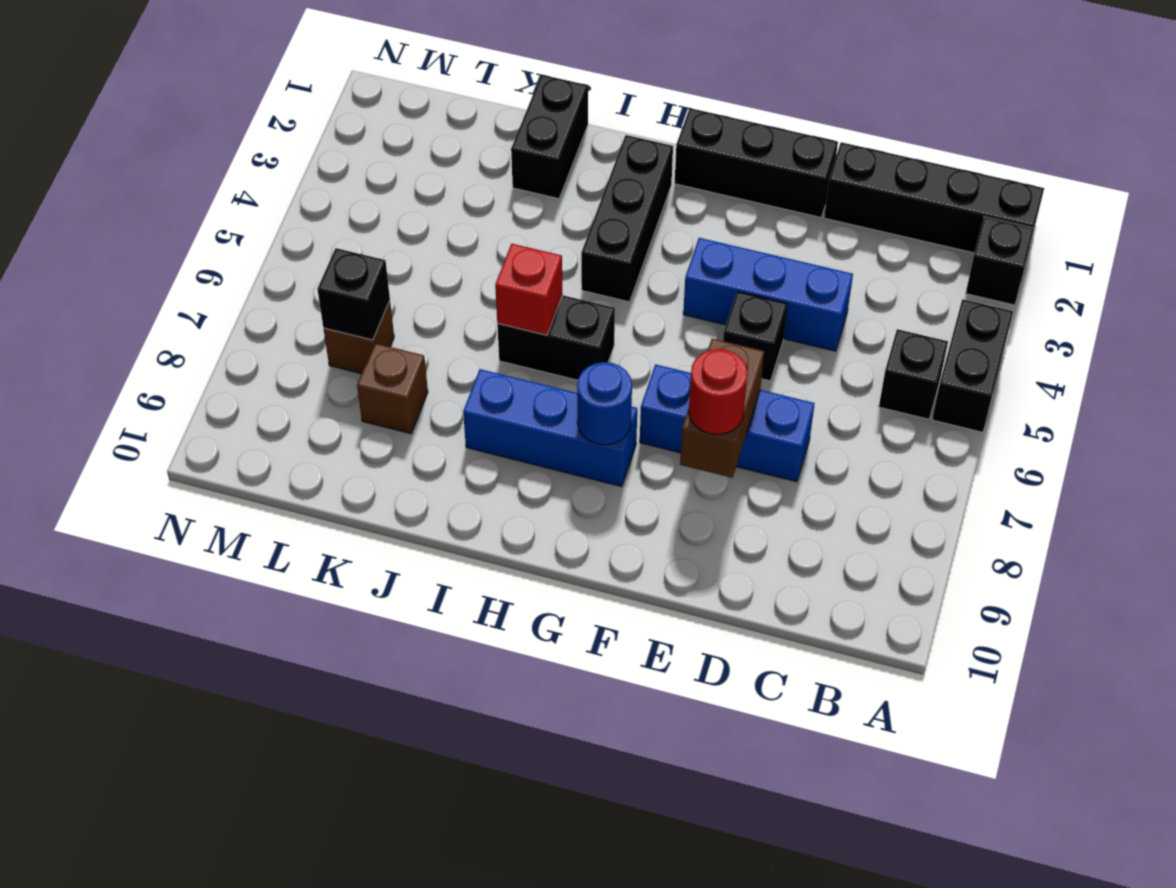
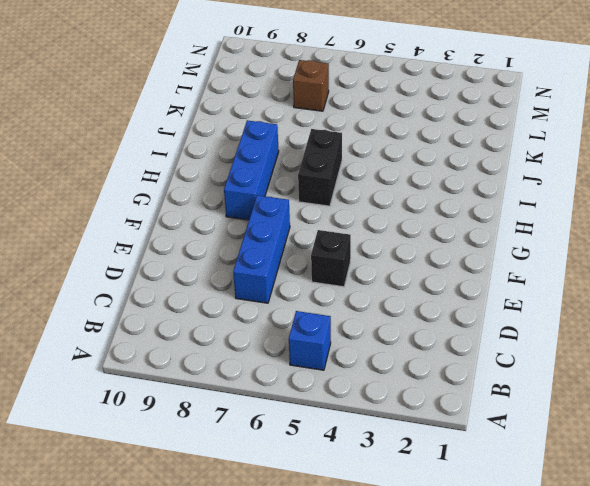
blue brick B5 level 1 -> black brick B5 level 1
none -> black brick A1:D1 level 1
none -> black brick A2 level 1
none -> black brick A4:A5 level 1

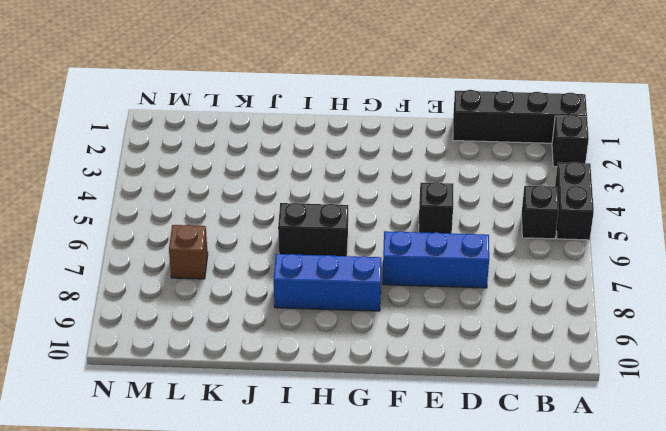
none -> blue brick D4:F4 level 1
none -> black brick E1:G1 level 1
none -> black brick H2:H4 level 1

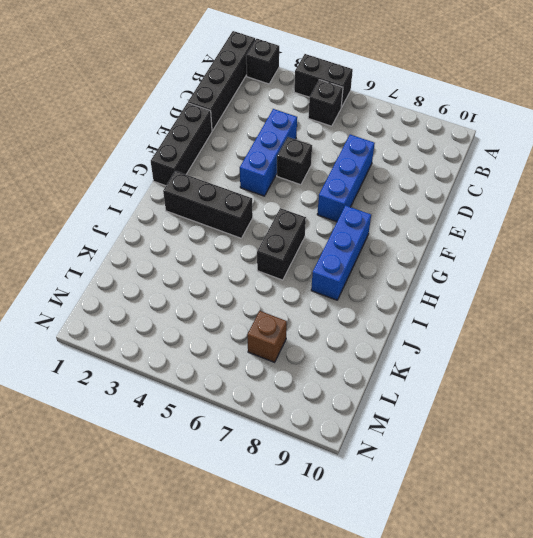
none -> black brick J1:J2 level 1
none -> brown brick K8 level 1
none -> brown brick E7:E8 level 2

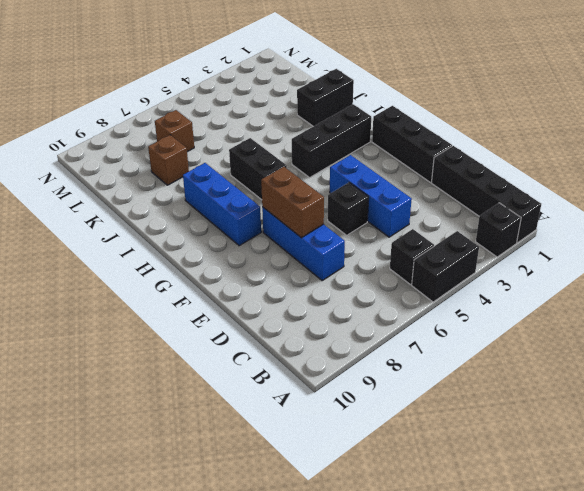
brown brick E7:F7 level 2 -> brown brick E7:E8 level 2
none -> blue round brick G8 level 2
none -> red brick I6 level 2
none -> black brick L7 level 2

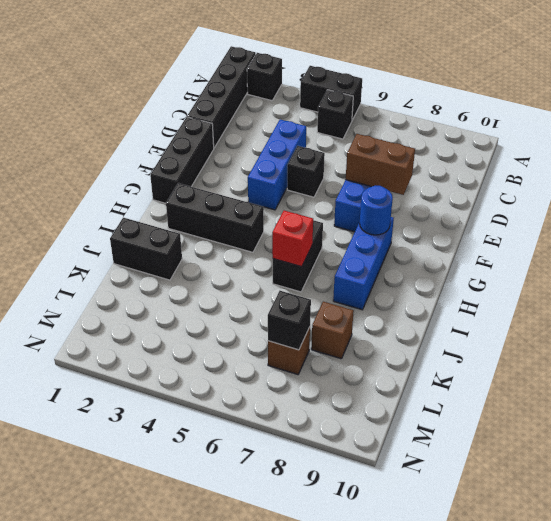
none -> red round brick E8 level 3

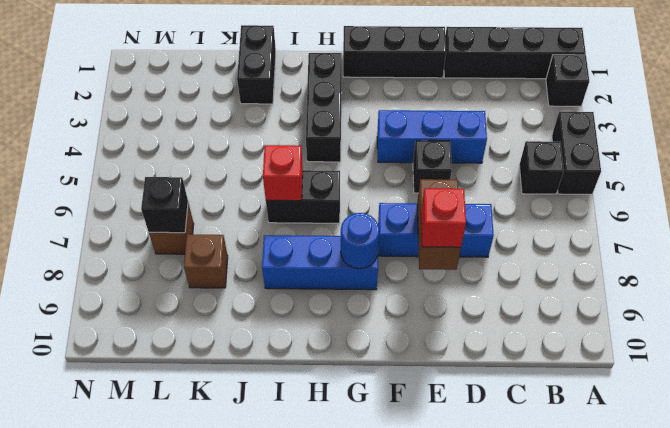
red brick E8 level 3 -> red round brick E8 level 3

